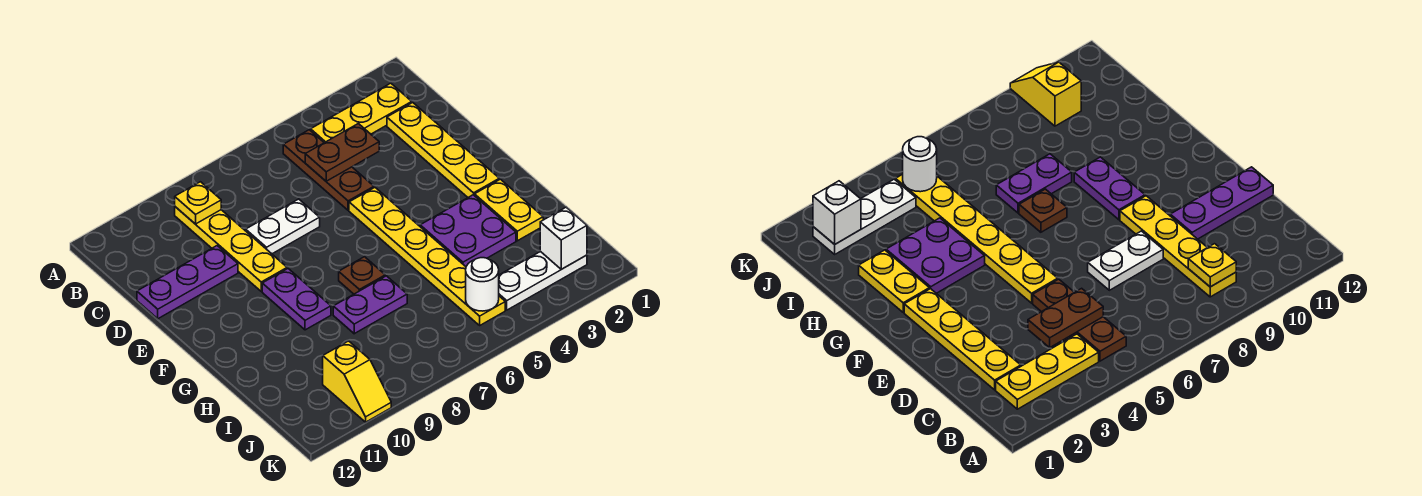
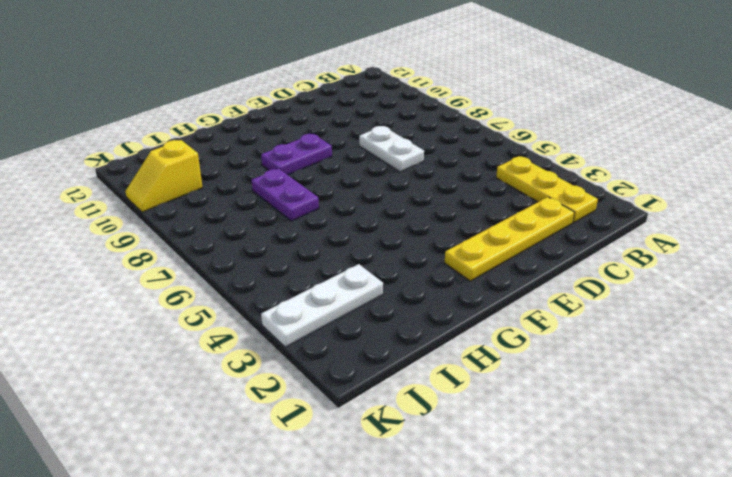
white plate I3:K3 level 1 -> white plate J2:J4 level 1
none -> brown plate B5:D5 level 1
none -> yellow plate B9:E9 level 1
none -> purple plate D10:D12 level 1

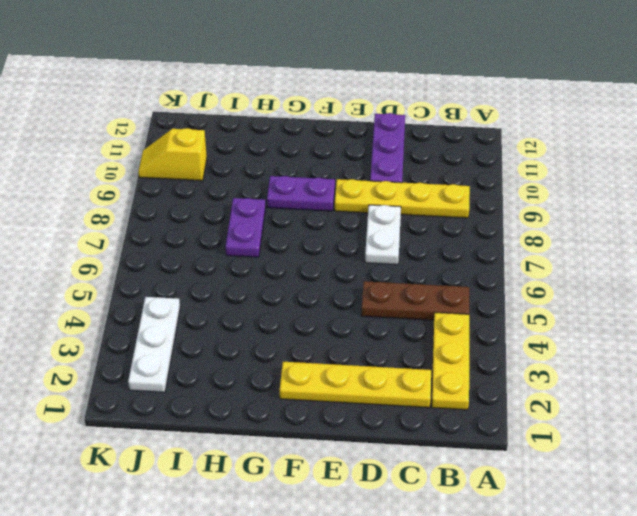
none -> yellow plate E5:J5 level 1
none -> yellow plate G2:H2 level 1
none -> purple plate G3:H4 level 1

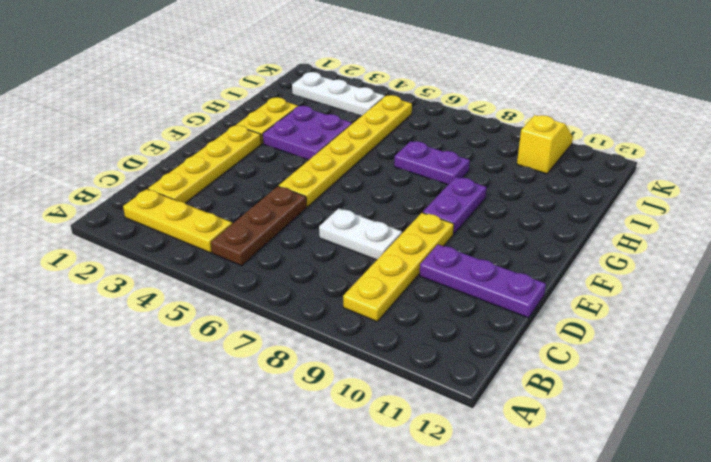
none -> brown plate G7 level 1
none -> yellow plate B9 level 2
none -> brown plate C4:C5 level 2

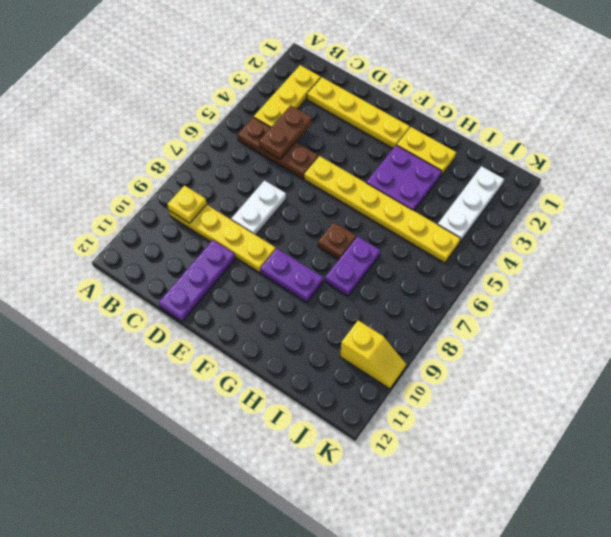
none -> white brick J2 level 2
none -> white round brick J5 level 2

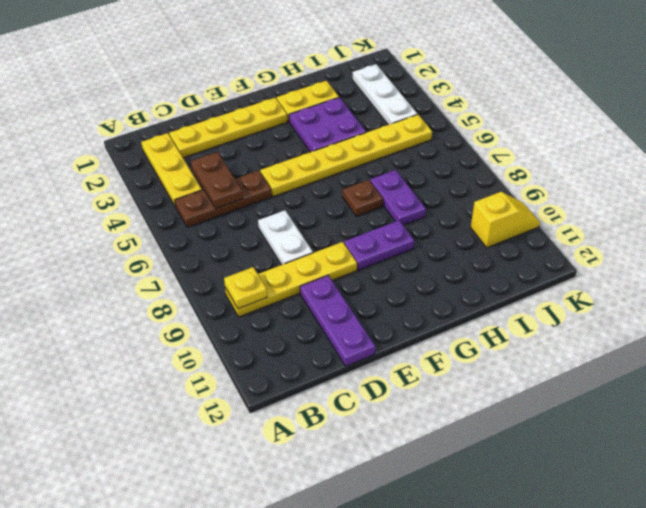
none -> white brick J2 level 2
none -> white round brick J5 level 2

